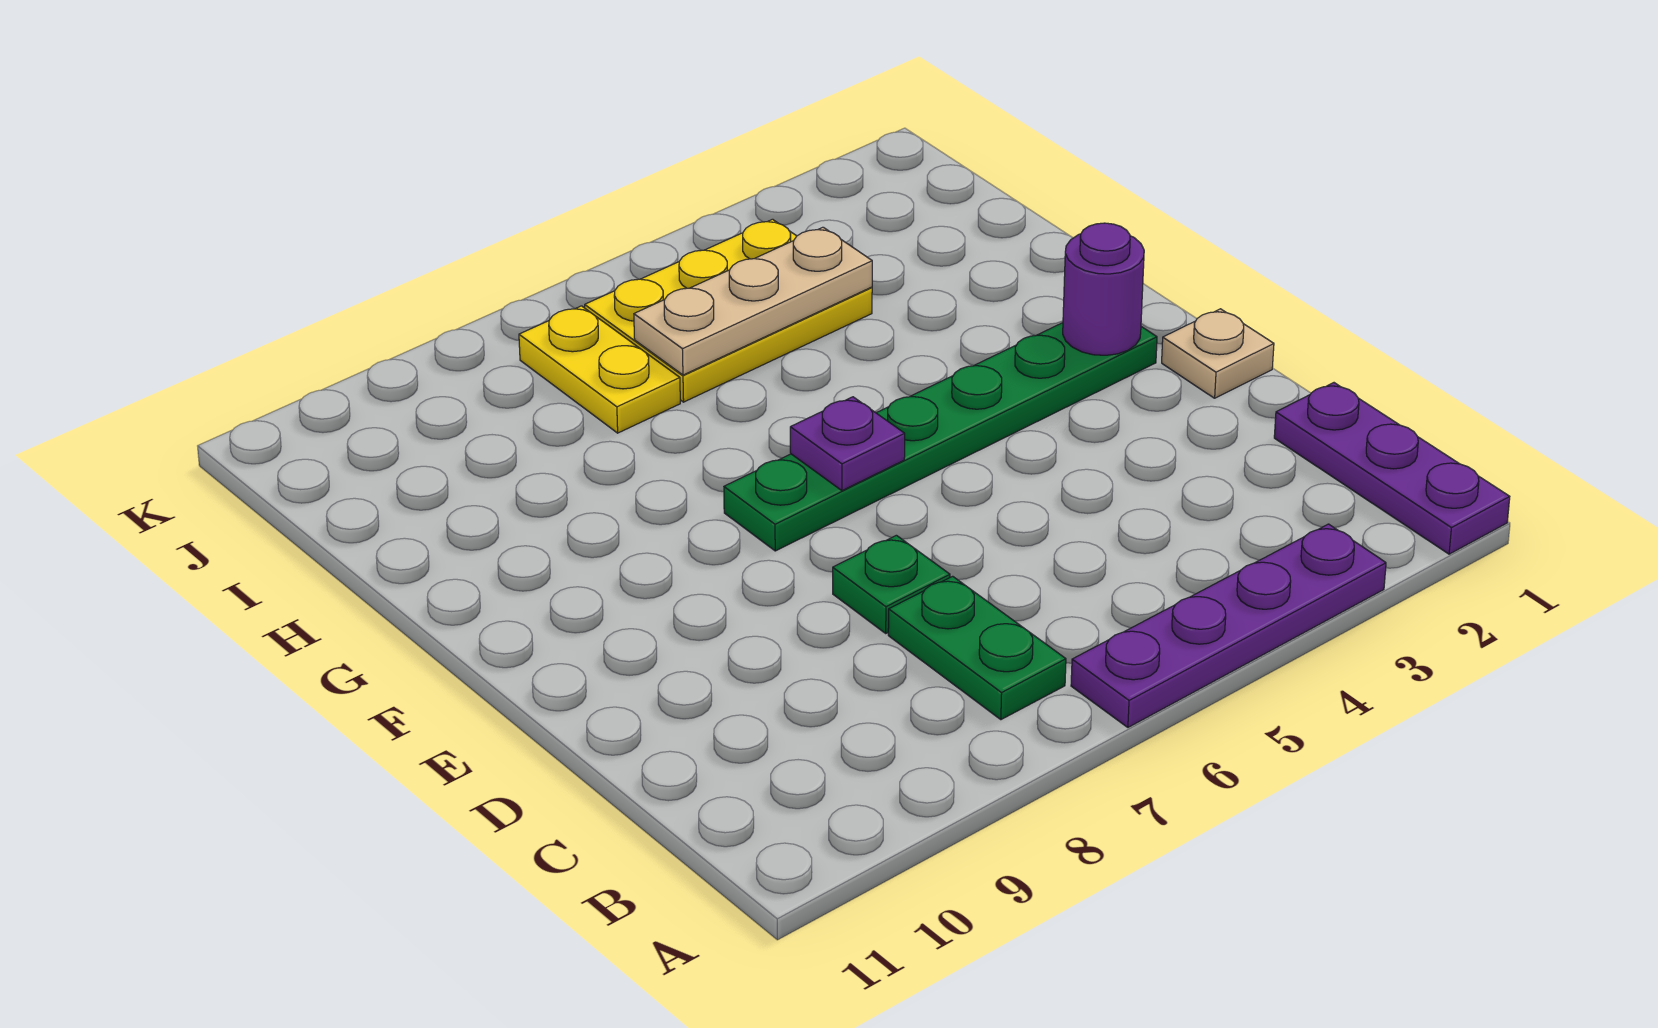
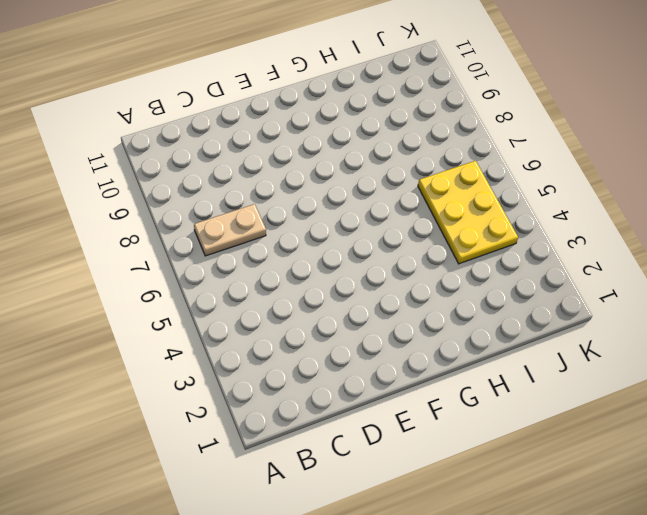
tan plate B7:C7 level 1 -> green plate B7:C7 level 1
none -> purple plate A1:C1 level 1
none -> purple plate A3:A6 level 1

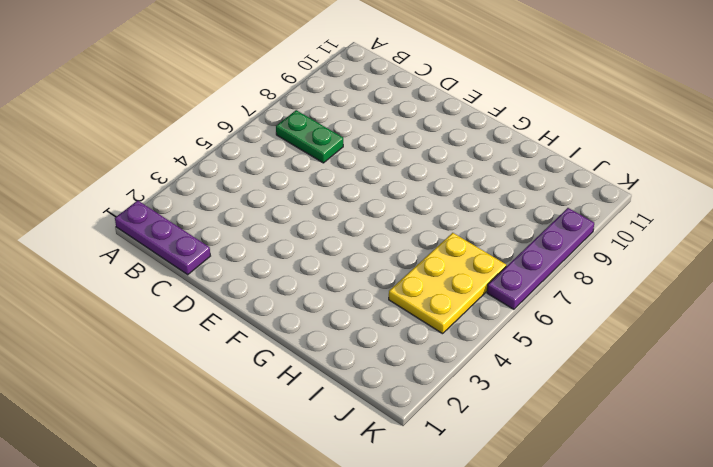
purple plate K6:K9 level 1 -> purple plate A3:A6 level 1
none -> green plate D7 level 1
none -> tan plate E1 level 1

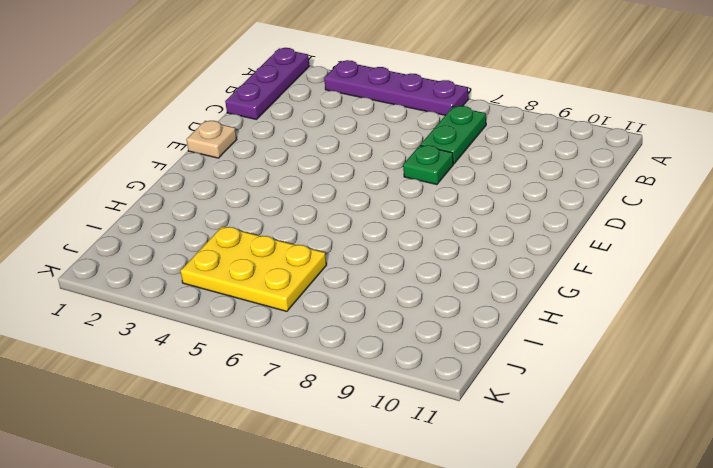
none -> green plate F2:F7 level 1
none -> yellow plate I7:J7 level 1

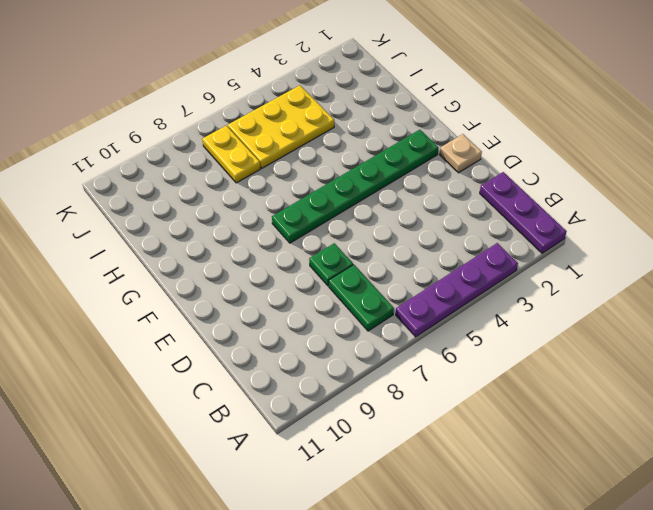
none -> purple round brick F2 level 2
none -> purple plate F6 level 2

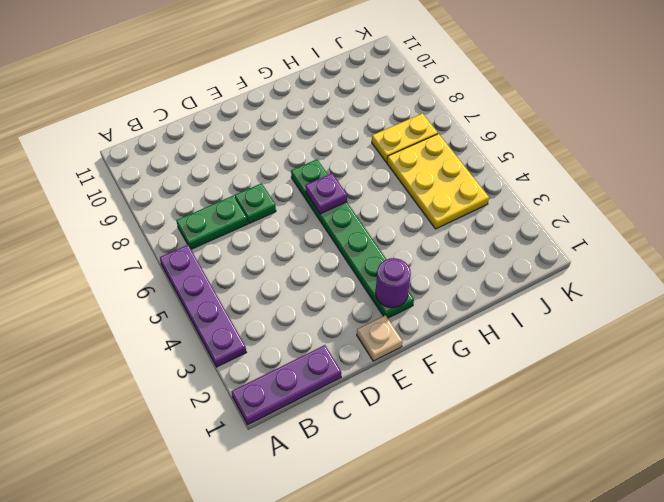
none -> tan plate I4:I6 level 2

